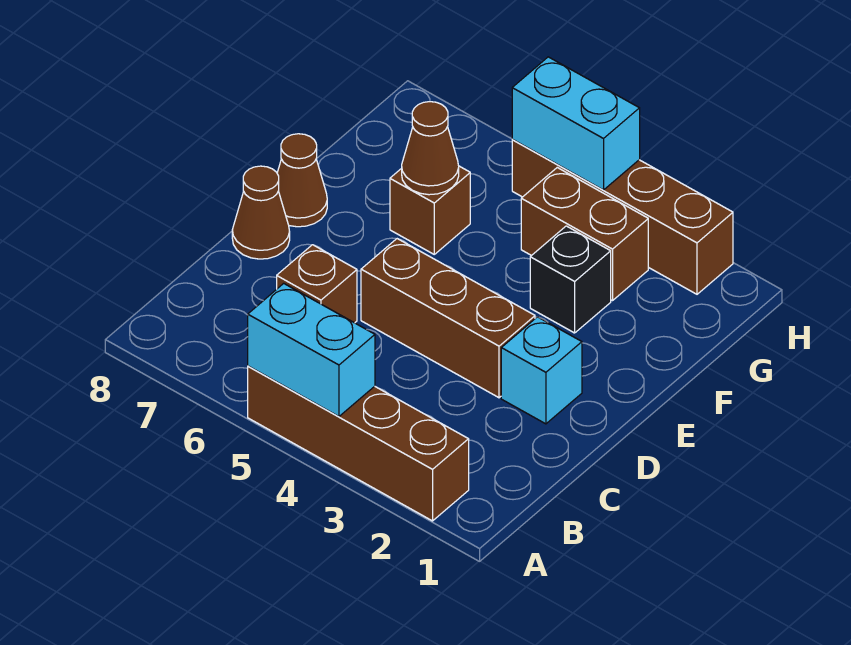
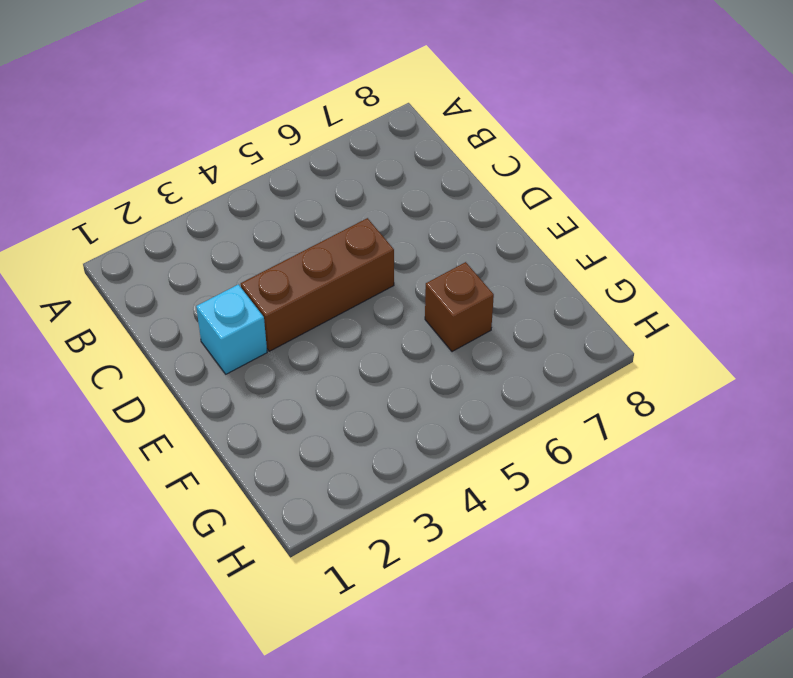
none -> brown brick A2:A5 level 1
none -> brown brick C6 level 1
none -> brown cone D8 level 1

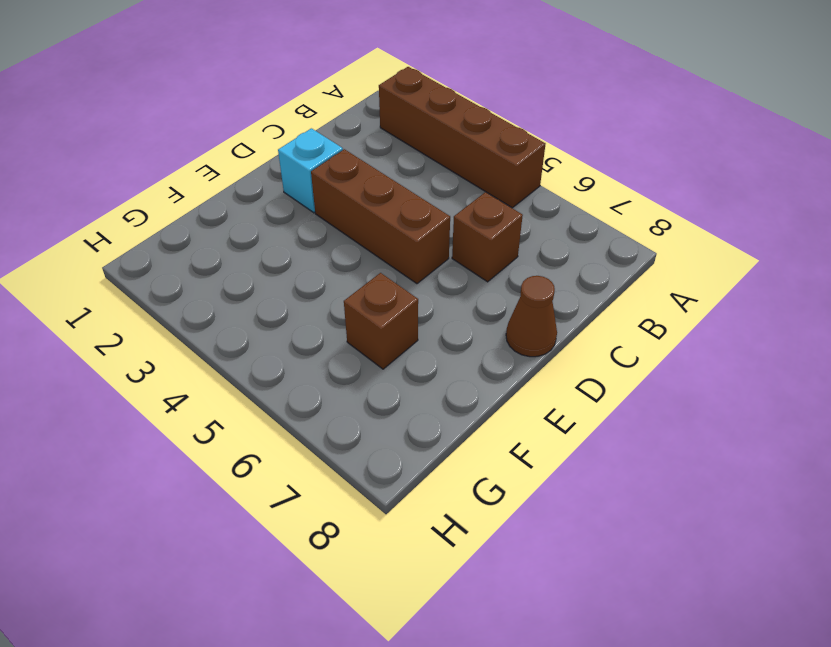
none -> brown cone E8 level 1
none -> black brick F3 level 1
none -> brown brick G3:G4 level 1

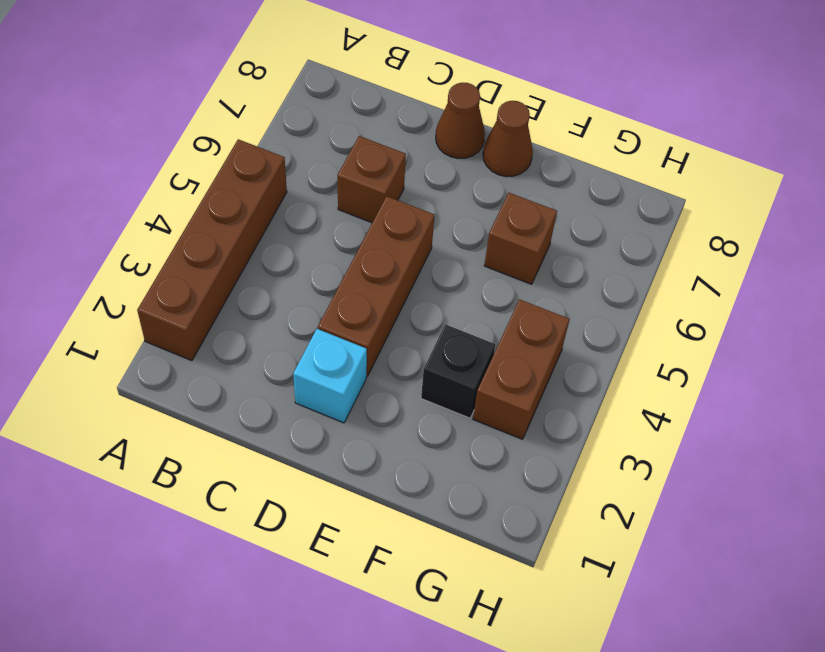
none -> brown brick H2:H5 level 1
none -> cyan brick A4:A5 level 2
none -> brown cone F6 level 2

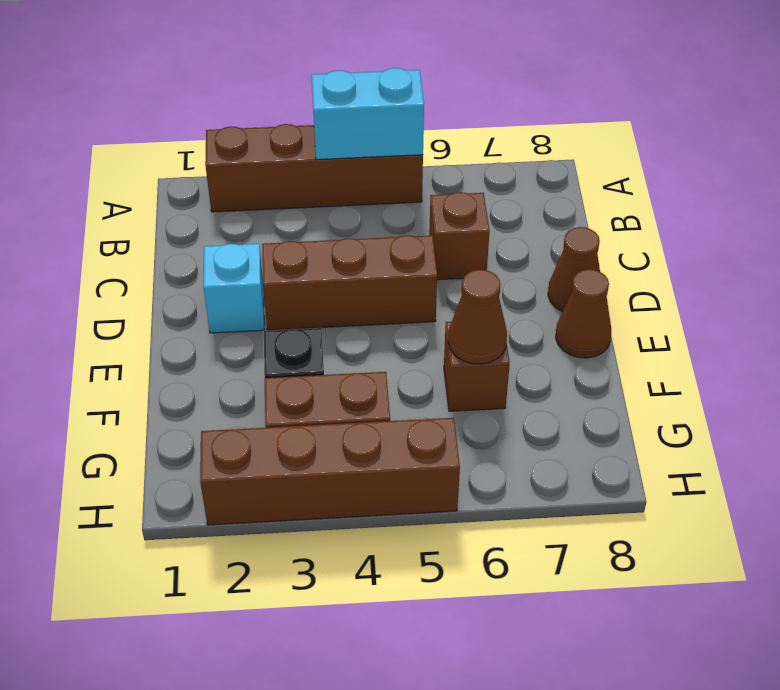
none -> cyan brick H4:H5 level 2

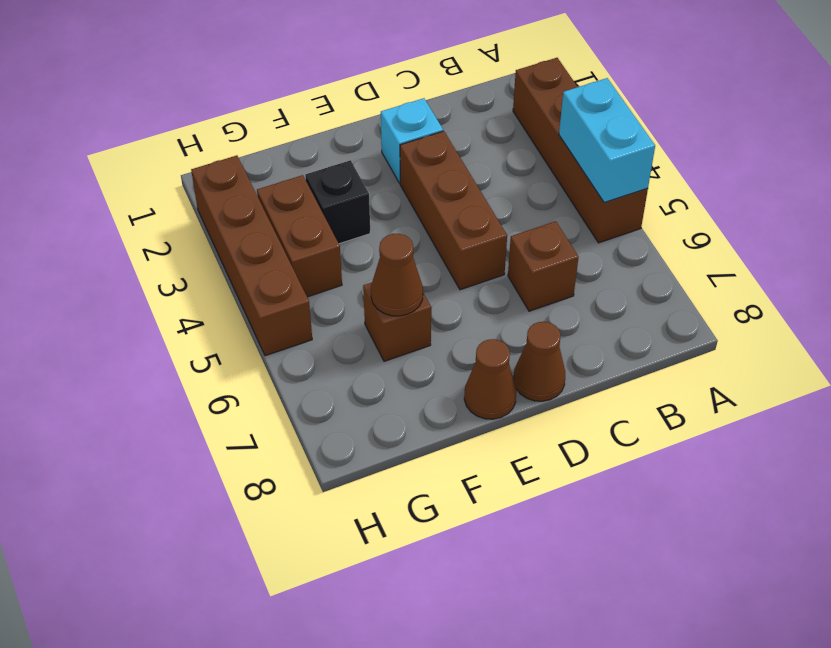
none -> cyan brick H4:H5 level 2

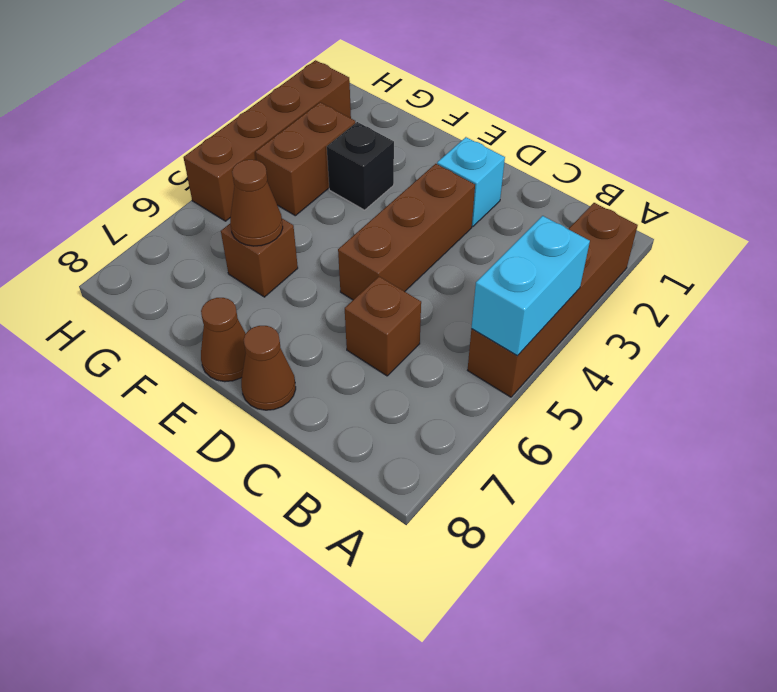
none -> cyan brick H4:H5 level 2

